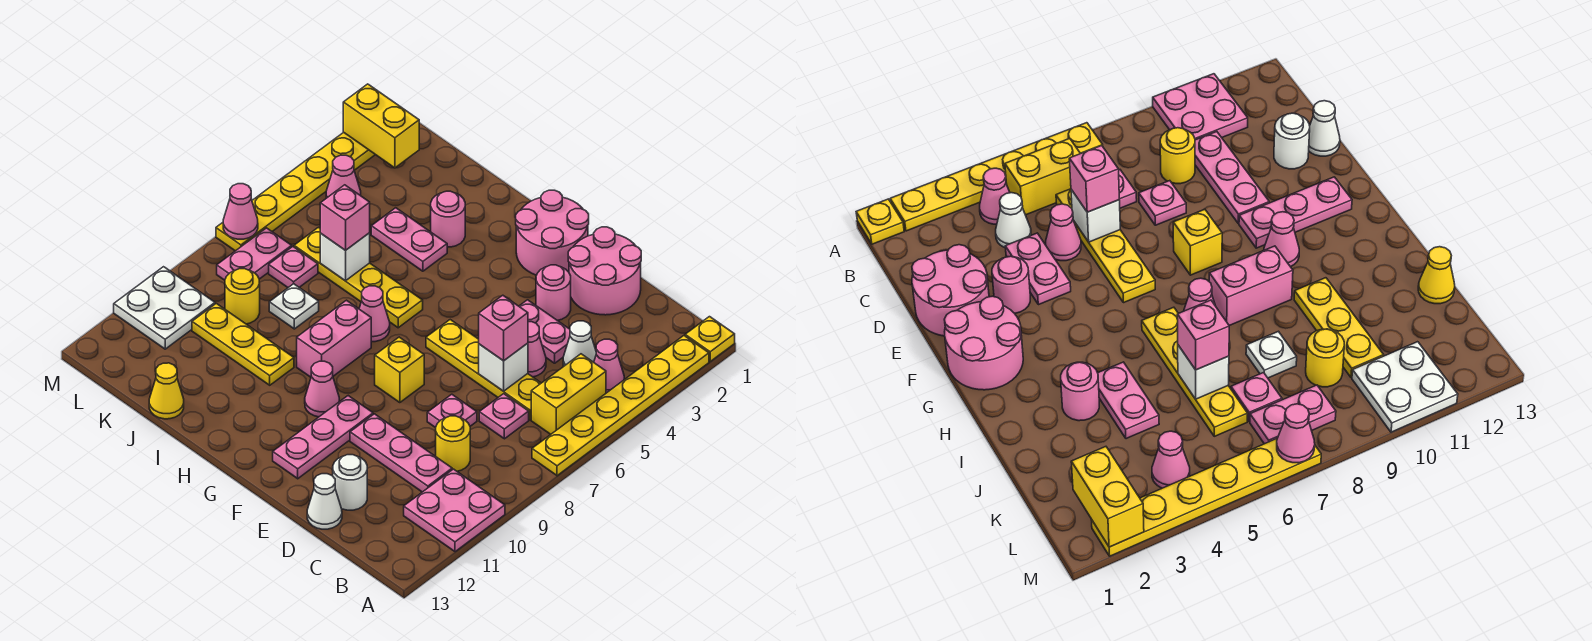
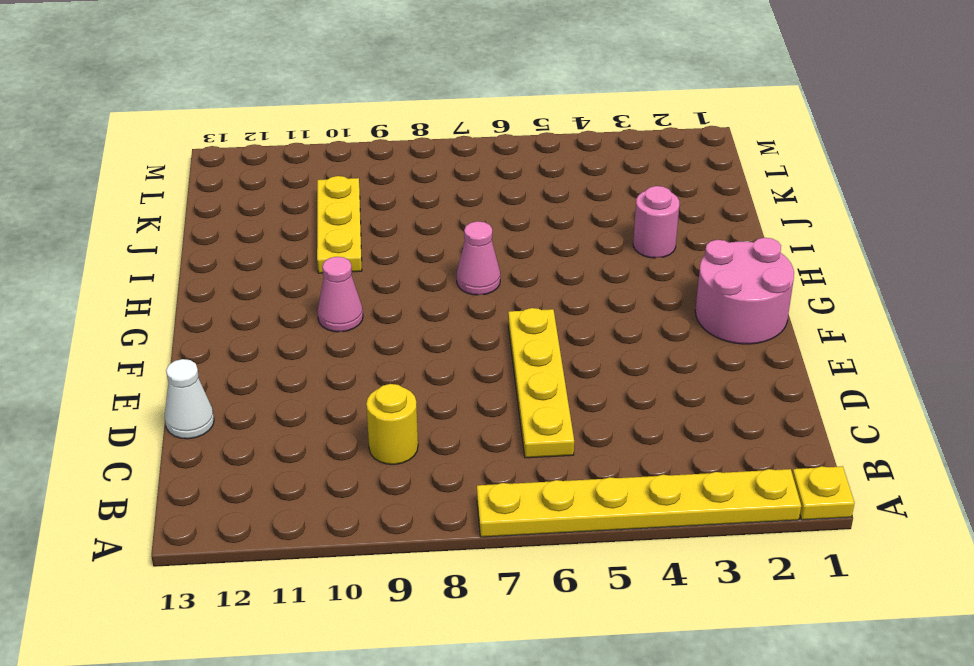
none -> pink plate A10:B11 level 1
none -> pink cone B4 level 1
none -> yellow brick B5:B6 level 1
none -> white cone C4 level 1

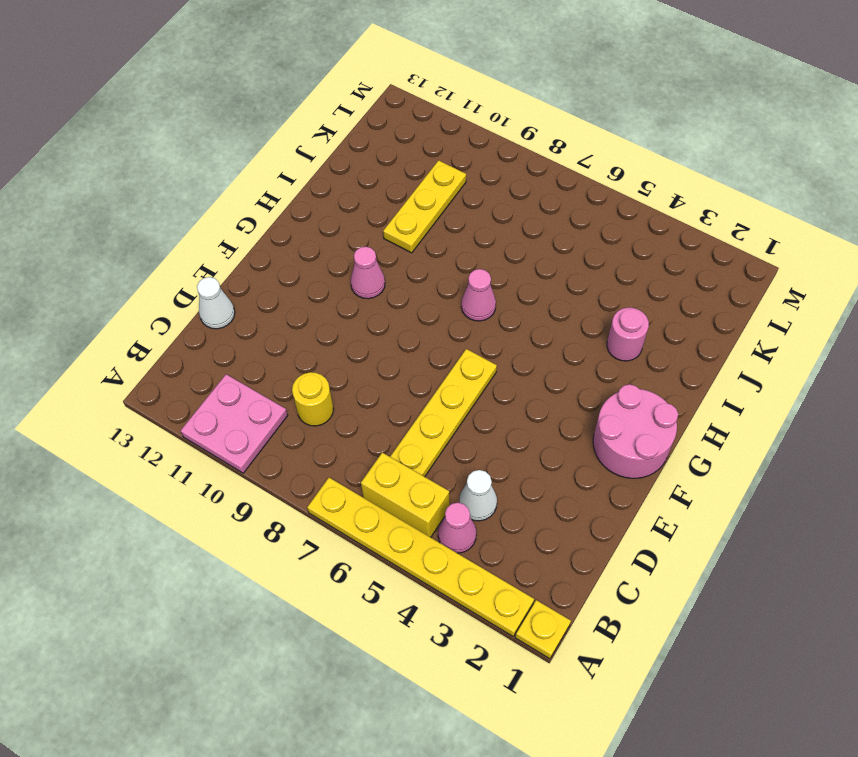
none -> pink plate C7 level 1
none -> pink plate C10:E10 level 1
none -> pink round brick D1:E2 level 1
none -> pink plate D4:E4 level 1

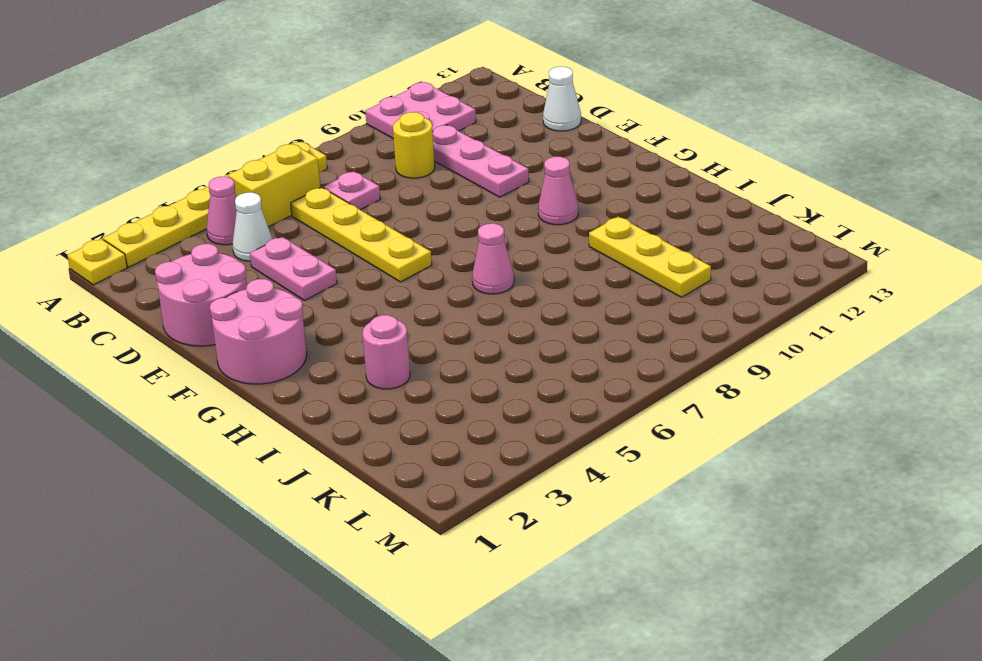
none -> pink cone D5 level 1
none -> pink plate D8 level 1
none -> white round brick D12 level 1
none -> pink round brick E3 level 1

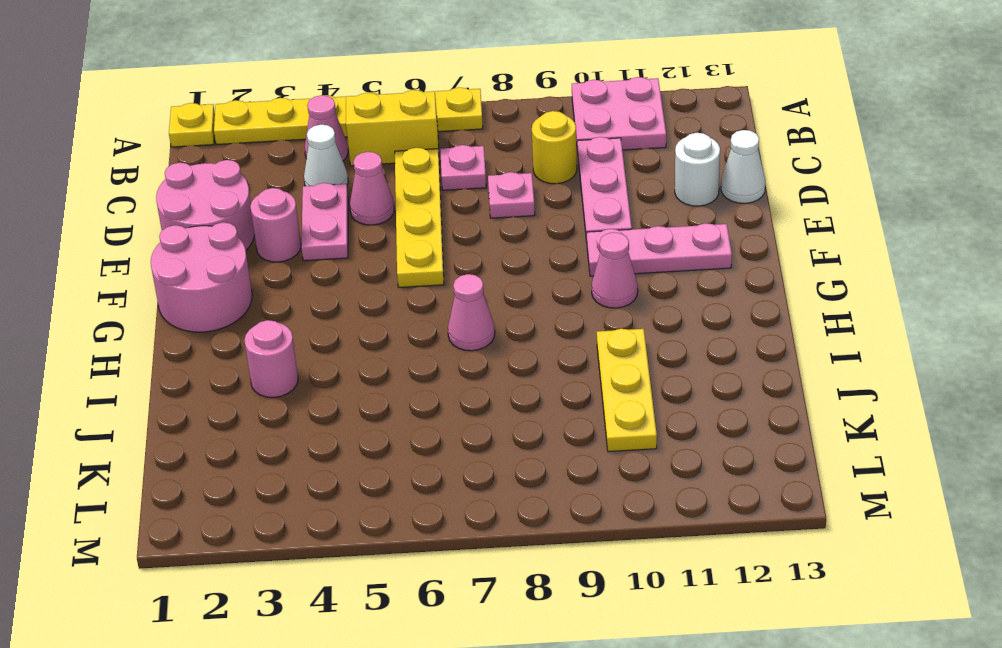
none -> yellow brick F8 level 1
none -> yellow plate H6:K6 level 1
none -> pink brick H8:H9 level 1
none -> pink plate I4:J4 level 1

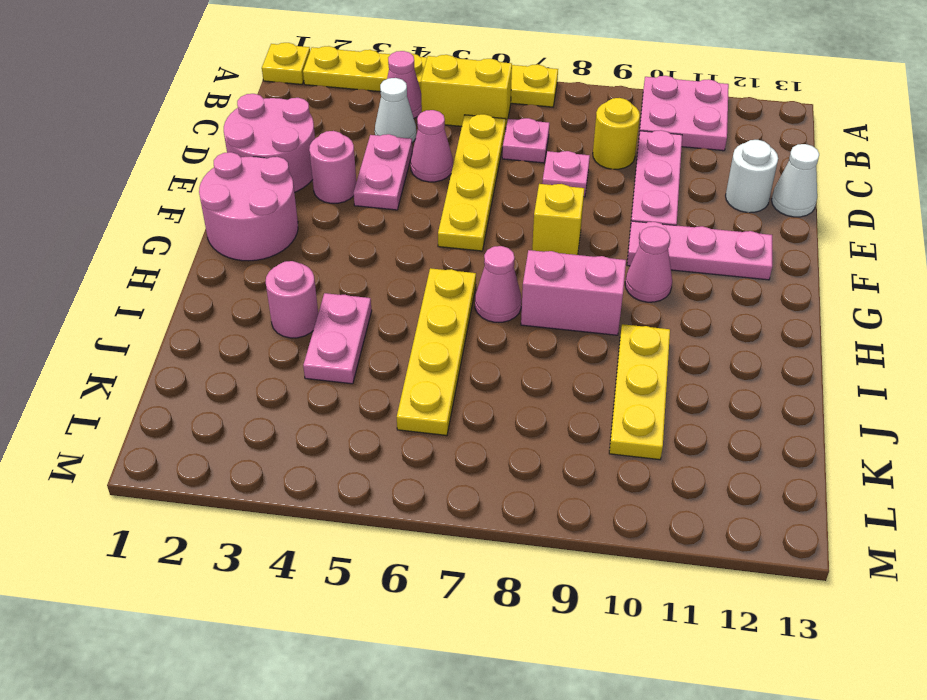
none -> white plate J8 level 1
none -> yellow cone J13 level 1
none -> pink plate K7 level 1
none -> yellow round brick K9 level 1

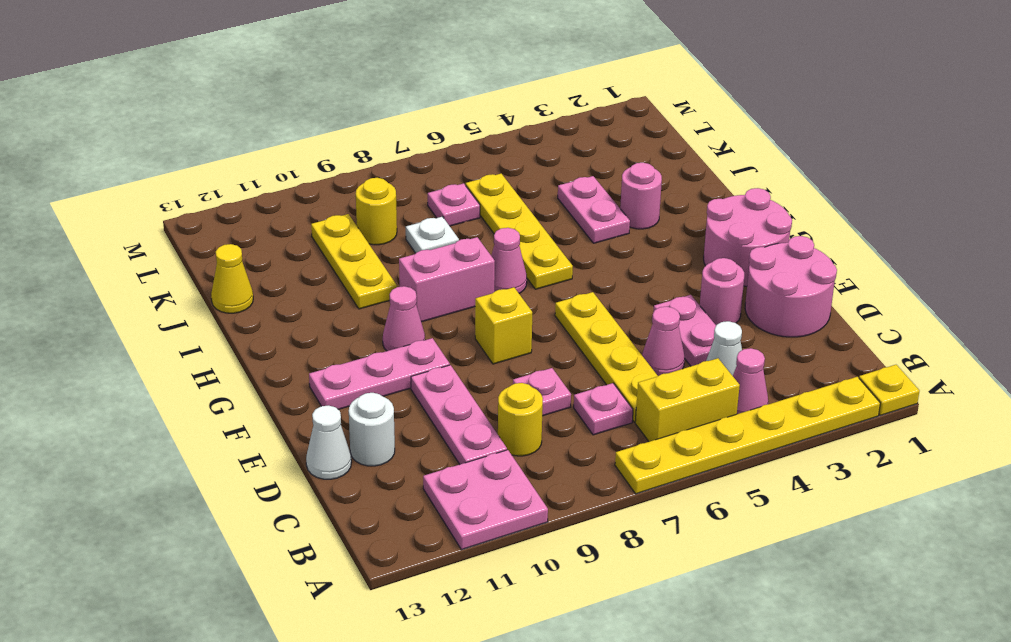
none -> pink cone L4 level 1
none -> pink plate L7:L8 level 1
none -> white plate L10:M11 level 1
none -> yellow plate M2:M7 level 1

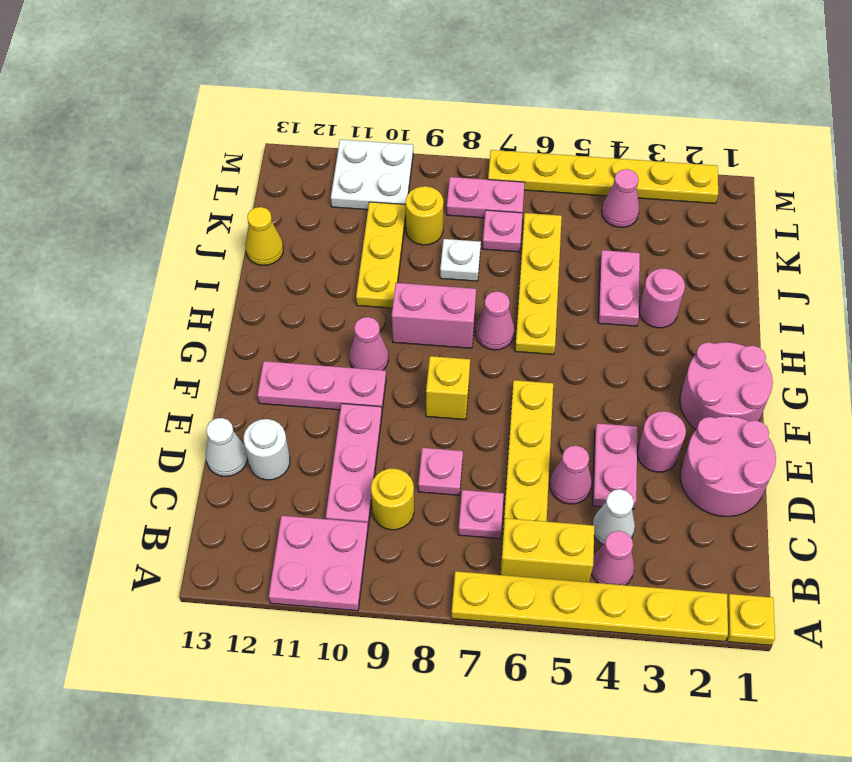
none -> white brick D6 level 2
none -> white brick J6 level 2
none -> yellow brick L2:M2 level 2
none -> pink cone M7 level 2

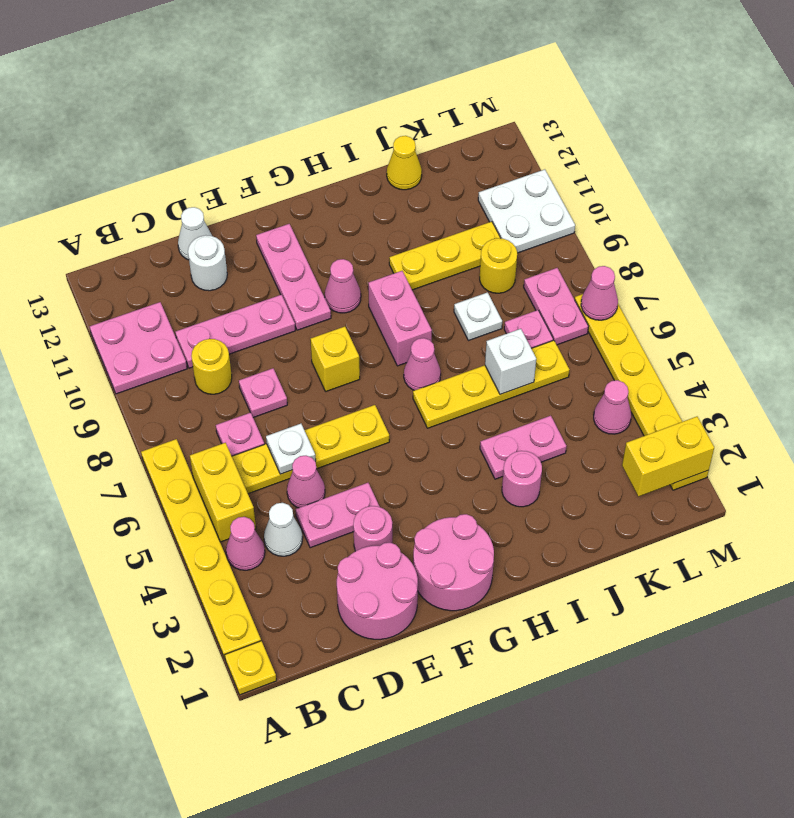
white plate D6 level 2 -> white brick D6 level 2
none -> pink brick D6 level 3
none -> pink brick J6 level 3

